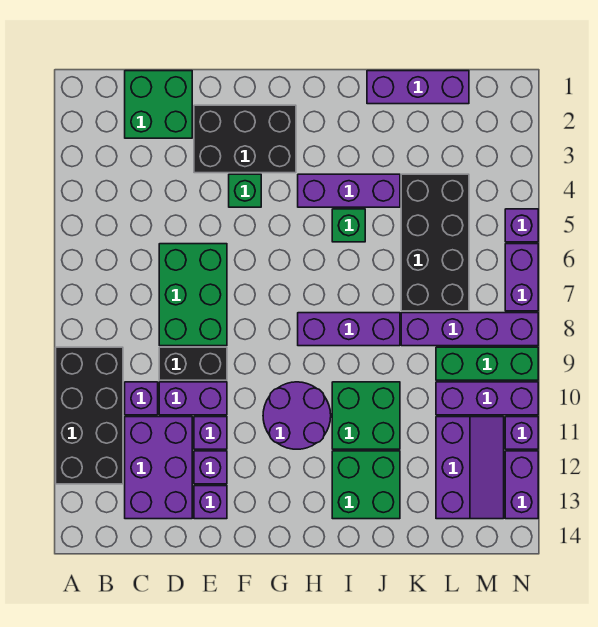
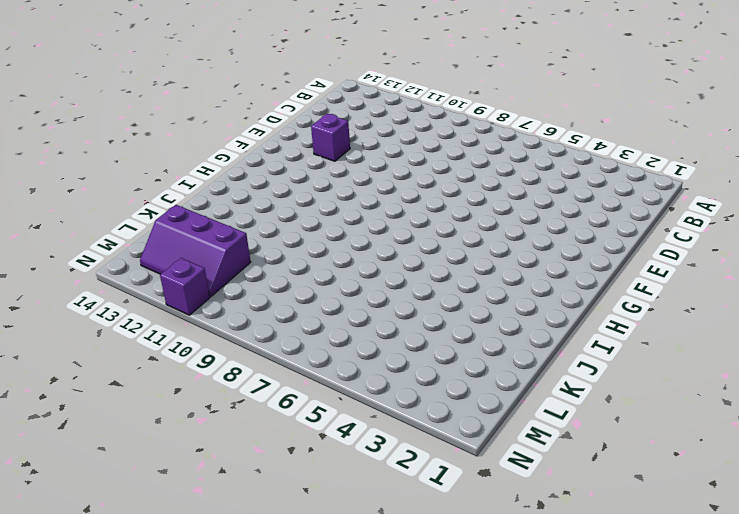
none -> black brick A9:B12 level 1
none -> green brick C1:D2 level 1
none -> purple brick C10 level 1

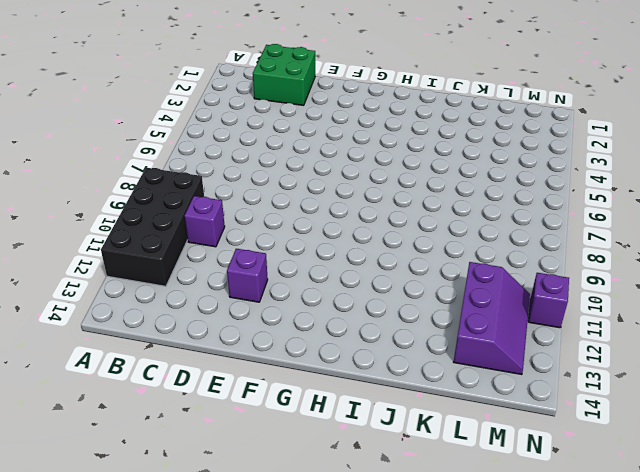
none -> purple brick C11:D13 level 1
none -> green brick D6:E8 level 1
none -> black brick D9:E9 level 1

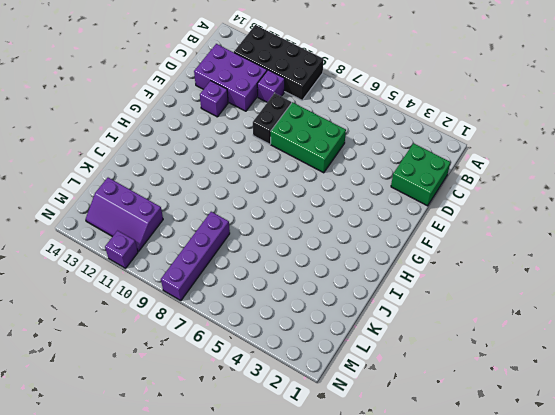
none -> purple brick D10:E10 level 1
none -> black brick E2:G3 level 1
none -> purple brick E11 level 1

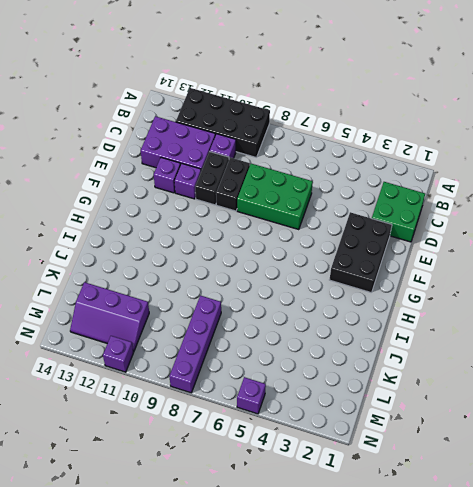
black brick D10:E10 level 1 -> purple brick D10:E10 level 1
none -> purple brick E13 level 1
none -> green brick F4 level 1
none -> purple round brick G10:H11 level 1

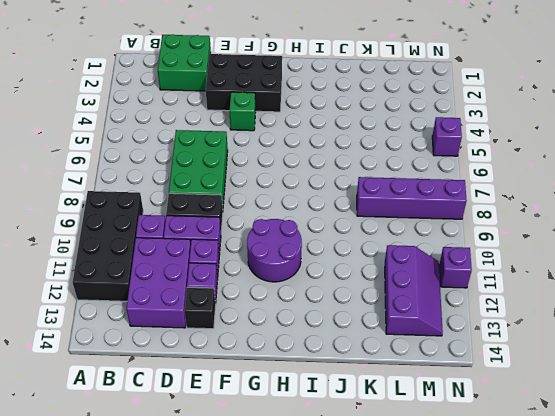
black brick E13 level 1 -> purple brick E13 level 1
none -> purple brick H4:J4 level 1
none -> purple brick H8:J8 level 1
none -> green brick I5 level 1

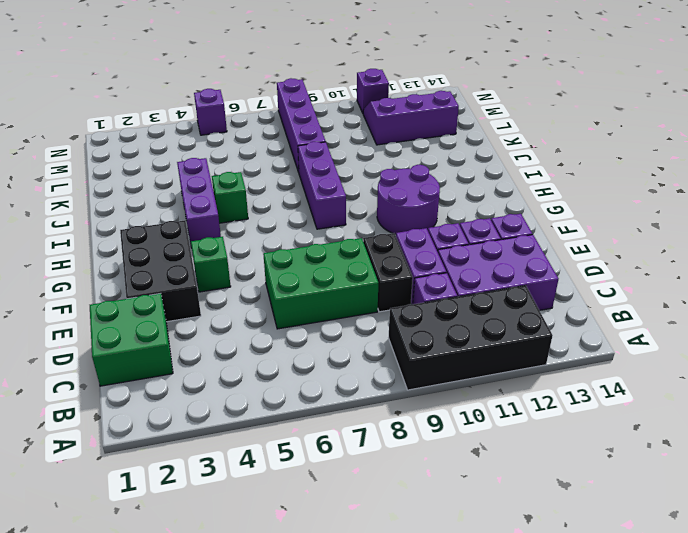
none -> green brick I10:J11 level 1
none -> green brick I12:J13 level 1
none -> purple brick J1:L1 level 1

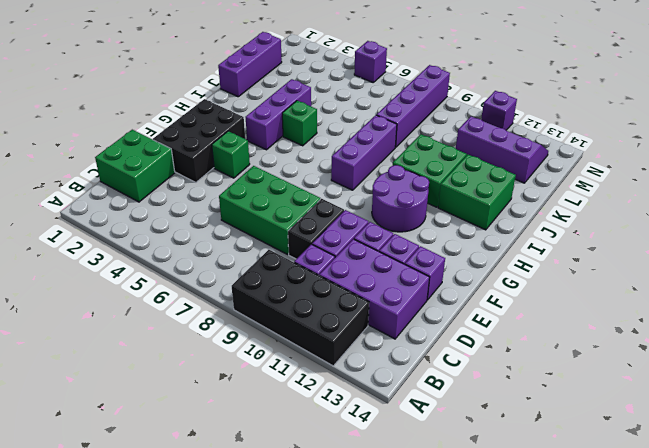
none -> black brick K4:L7 level 1
none -> green brick L9:N9 level 1
none -> purple brick L10:N10 level 1

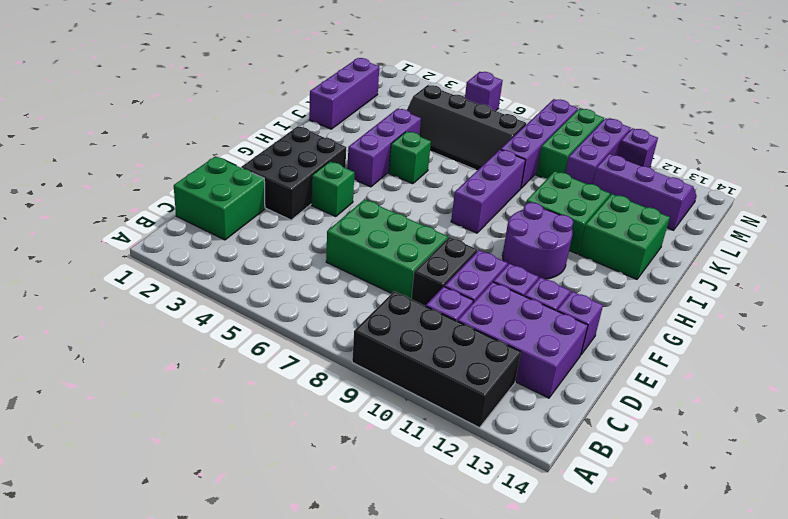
black slope K4:L7 level 1 top L -> black brick K4:L7 level 1
none -> purple brick N6:N7 level 1
none -> purple brick N12:N13 level 1

